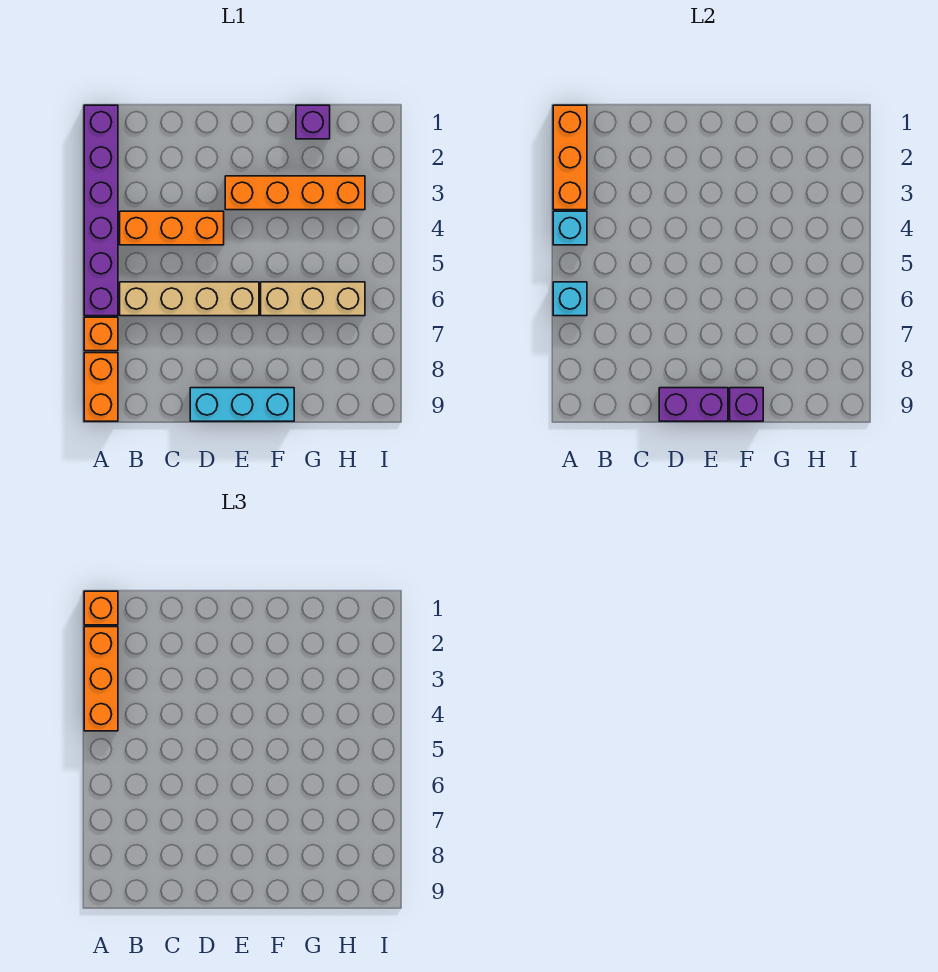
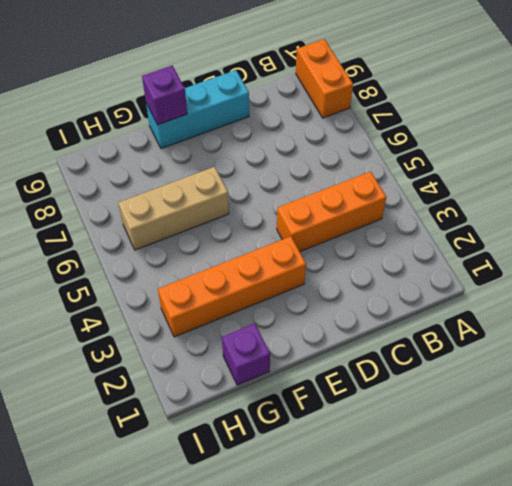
none -> purple brick A1:A6 level 1
none -> orange brick A7 level 1
none -> tan brick B6:E6 level 1

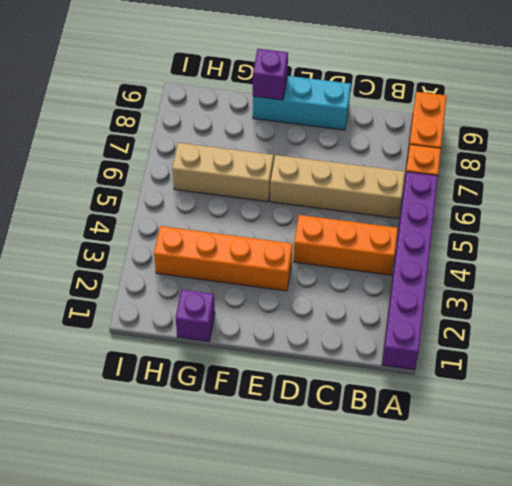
none -> orange brick A1:A3 level 2
none -> cyan brick A4 level 2
none -> cyan brick A6 level 2

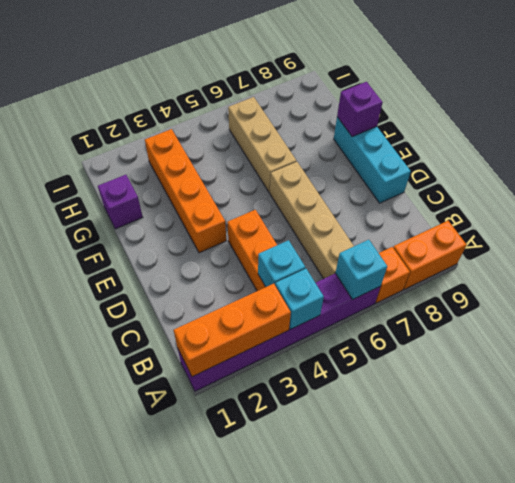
cyan brick B4 level 2 -> none
none -> purple brick D9:E9 level 2
none -> orange brick A1 level 3
none -> orange brick A2:A4 level 3

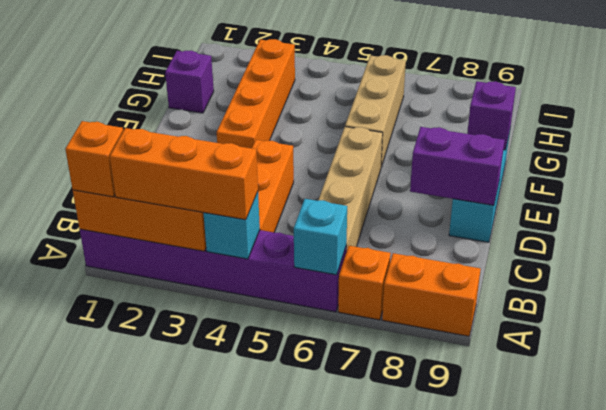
purple brick D8:D9 level 2 -> purple brick D9:E9 level 2

